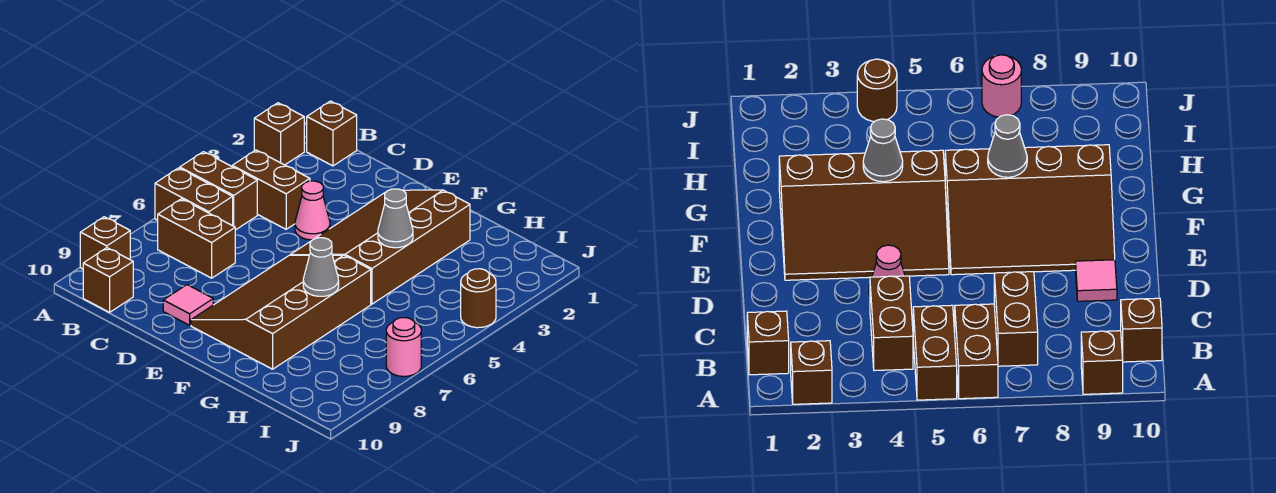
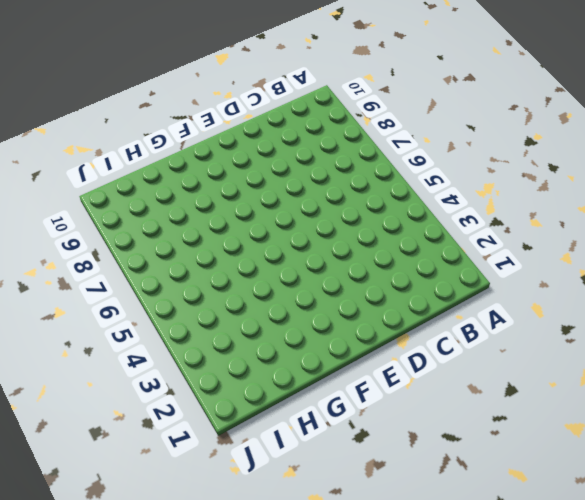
none -> brown brick A2 level 1
none -> brown brick A5:B5 level 1
none -> brown brick A6:B6 level 1

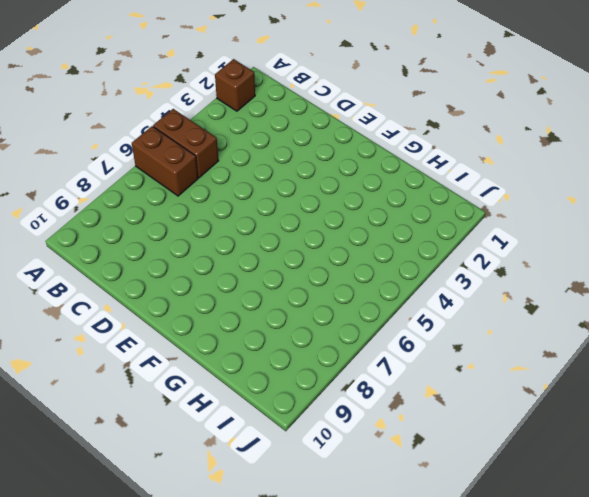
none -> brown brick A9 level 1
none -> brown brick B1 level 1
none -> brown brick B4:C4 level 1

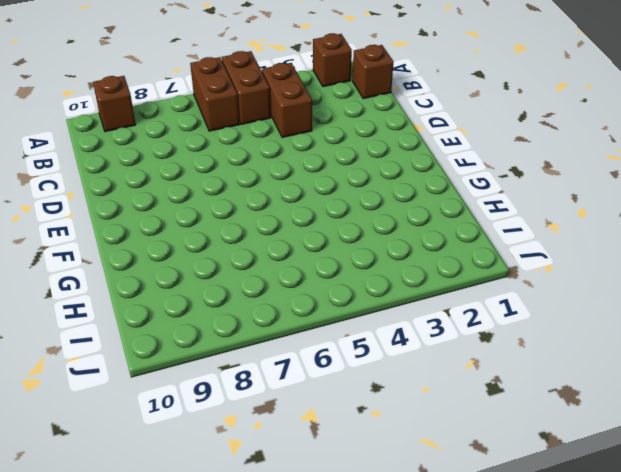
none -> brown brick B7:C7 level 1
none -> brown brick B10 level 1
none -> pink cone D4 level 1

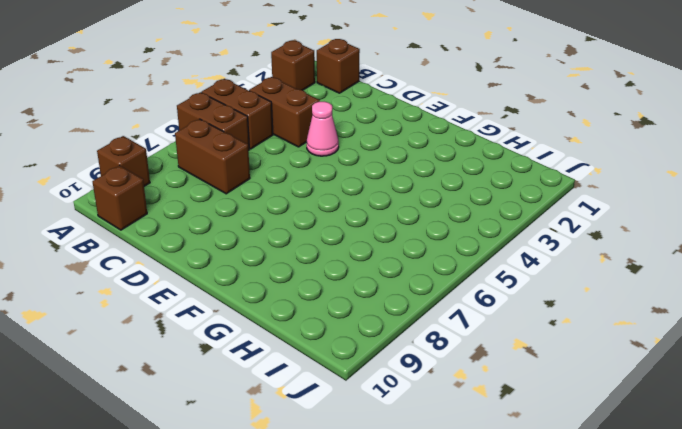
none -> pink tile D9 level 1
none -> brown slope E2:G5 level 1 top G
none -> brown slope E6:G9 level 1 top G

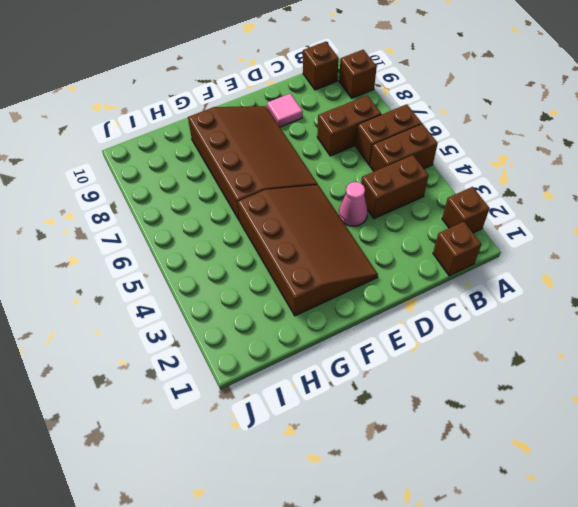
none -> brown round brick J4 level 1
none -> pink round brick J7 level 1
none -> grey cone G4 level 2

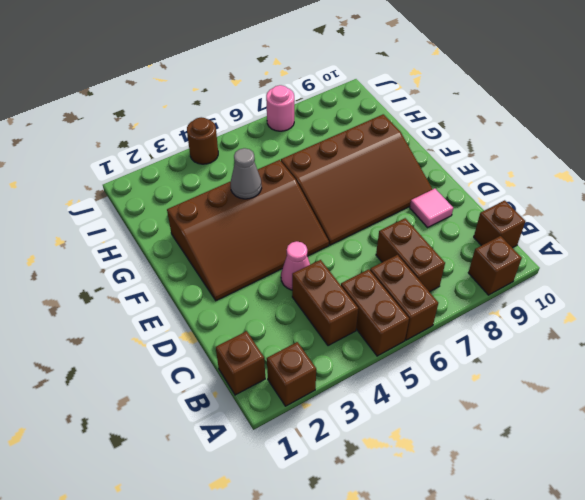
none -> grey cone G7 level 2

